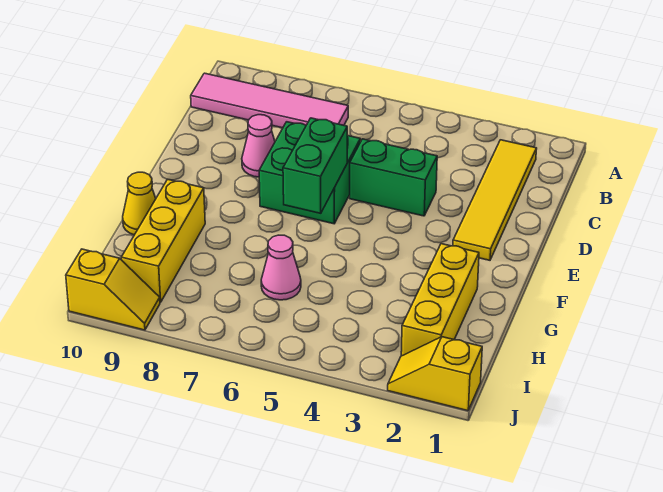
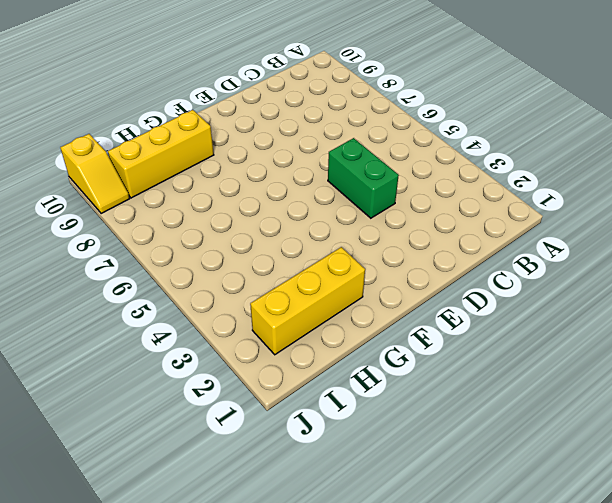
none -> yellow tile B2:E2 level 1
none -> pink tile B7:B10 level 1
none -> green brick D6:E7 level 1

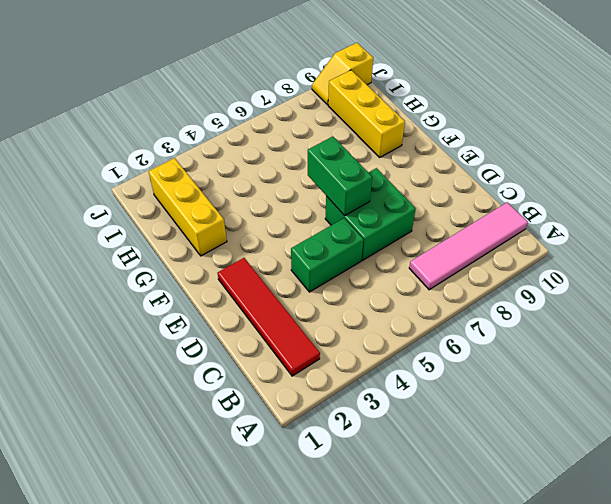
red tile B2:E2 level 1 -> yellow tile B2:E2 level 1
none -> pink cone D8 level 1
none -> yellow cone G10 level 1
none -> pink cone H6 level 1

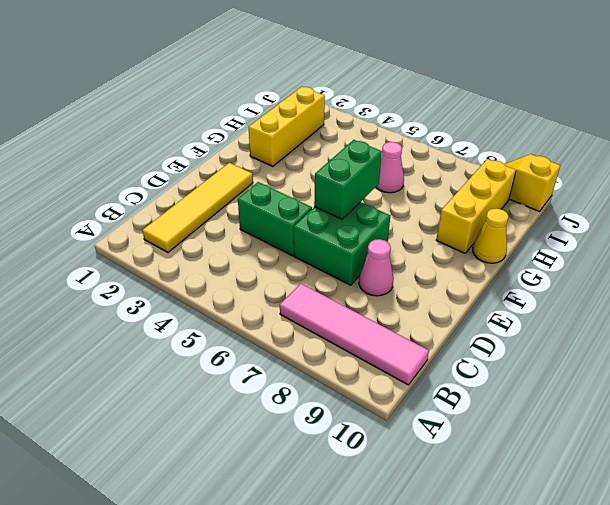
none -> yellow slope J1:J2 level 1 top 1

